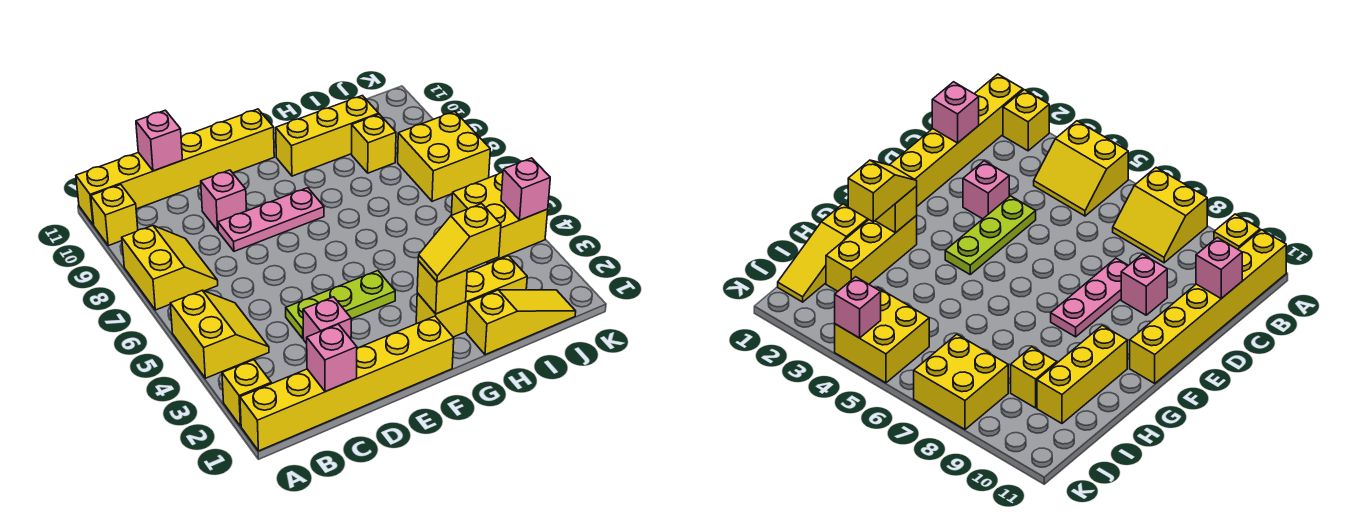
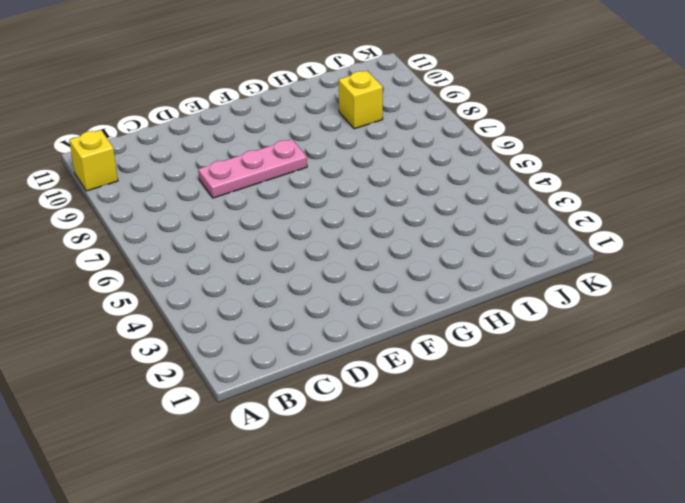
none -> yellow brick A1:F1 level 1
none -> yellow brick A2 level 1
none -> yellow slope A4:B5 level 1 top A

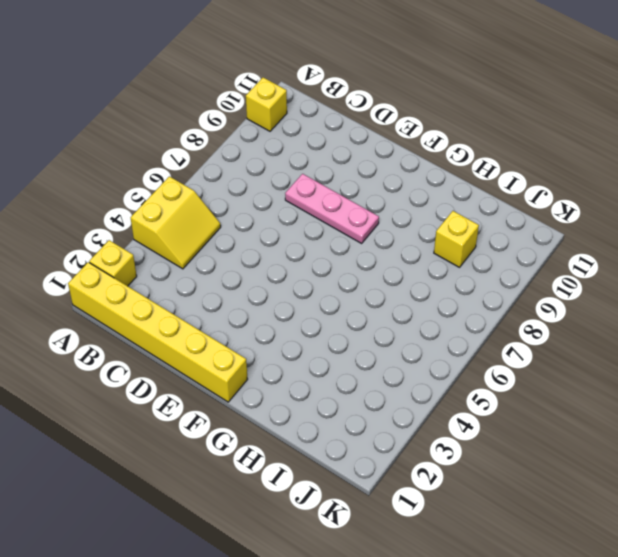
none -> yellow slope A7:B8 level 1 top A
none -> yellow brick A11:F11 level 1
none -> pink brick D3 level 1

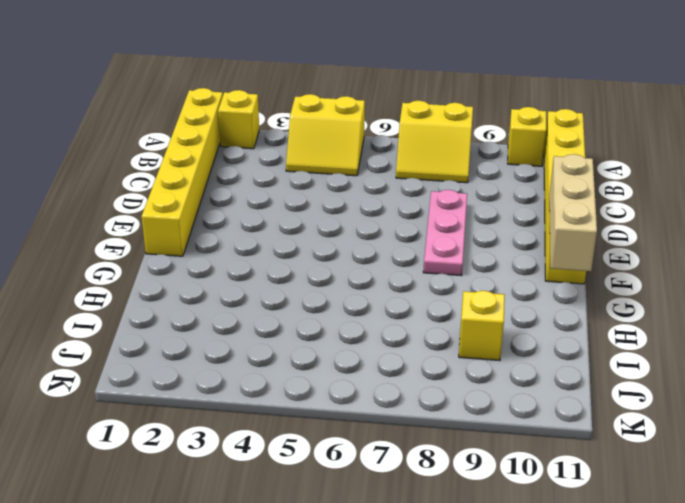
tan brick E11:G11 level 2 -> none
none -> pink brick D3 level 1
none -> lime plate D4:F4 level 1
none -> pink brick D9 level 1

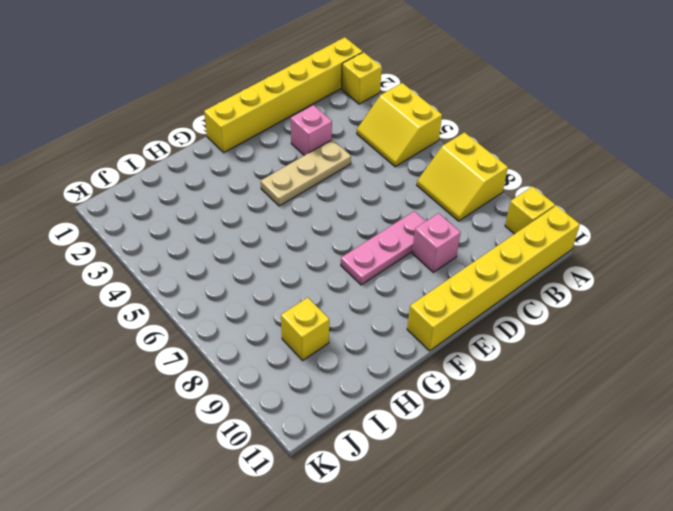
tan plate D4:F4 level 1 -> lime plate D4:F4 level 1
none -> yellow brick G2:I2 level 1
none -> yellow brick G10:I10 level 1
none -> yellow slope H1:J1 level 1 top H

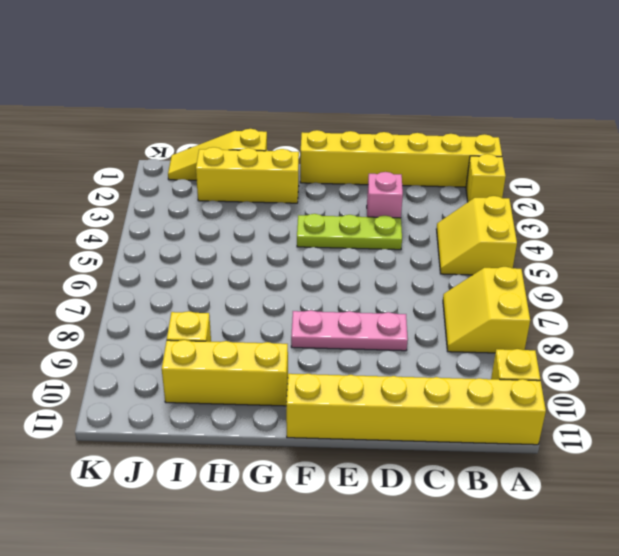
none -> pink brick D9 level 1
none -> yellow brick J4:K5 level 1
none -> yellow brick J7:K8 level 1

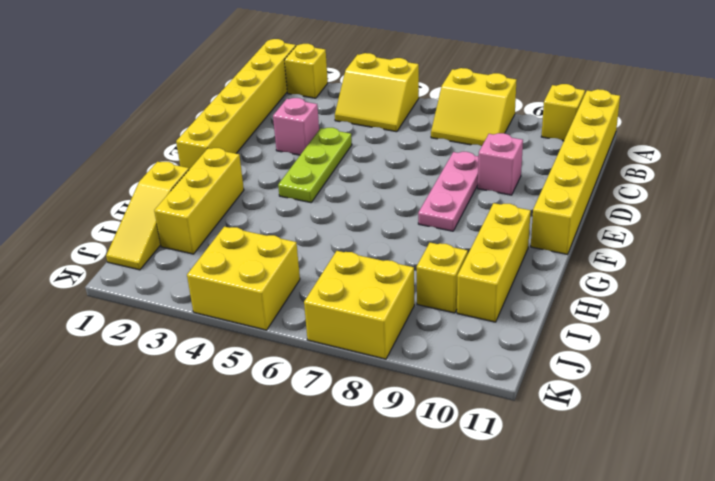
none -> pink brick C1 level 2
none -> pink brick C11 level 2
none -> yellow brick G2 level 2

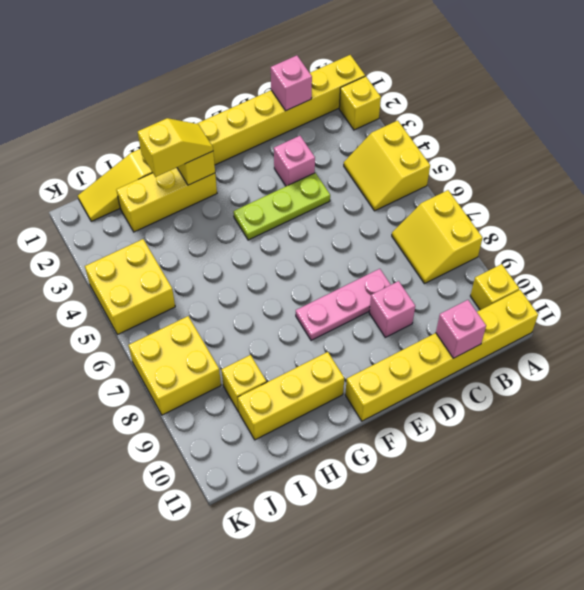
none -> pink brick K4 level 2

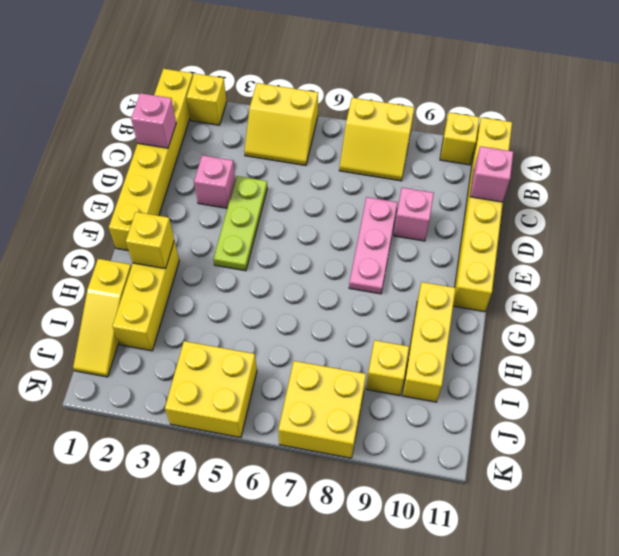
none -> pink brick K4 level 2
none -> yellow slope G2:H2 level 3 top H

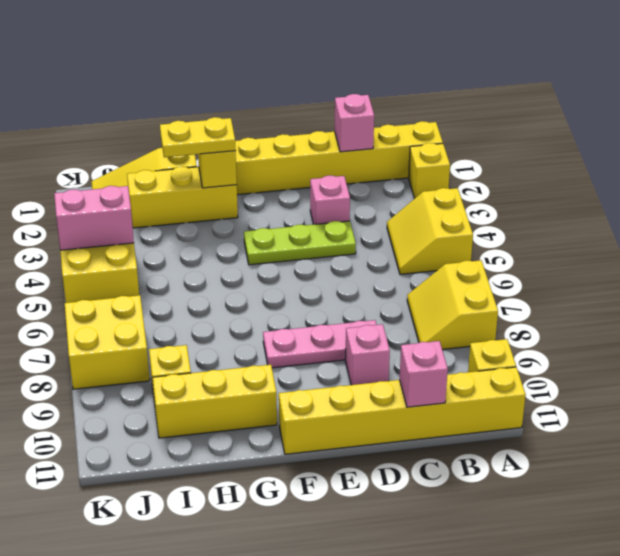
yellow plate G2:H2 level 3 -> yellow slope G2:H2 level 3 top H
pink brick J4:K4 level 2 -> pink brick K4 level 2

